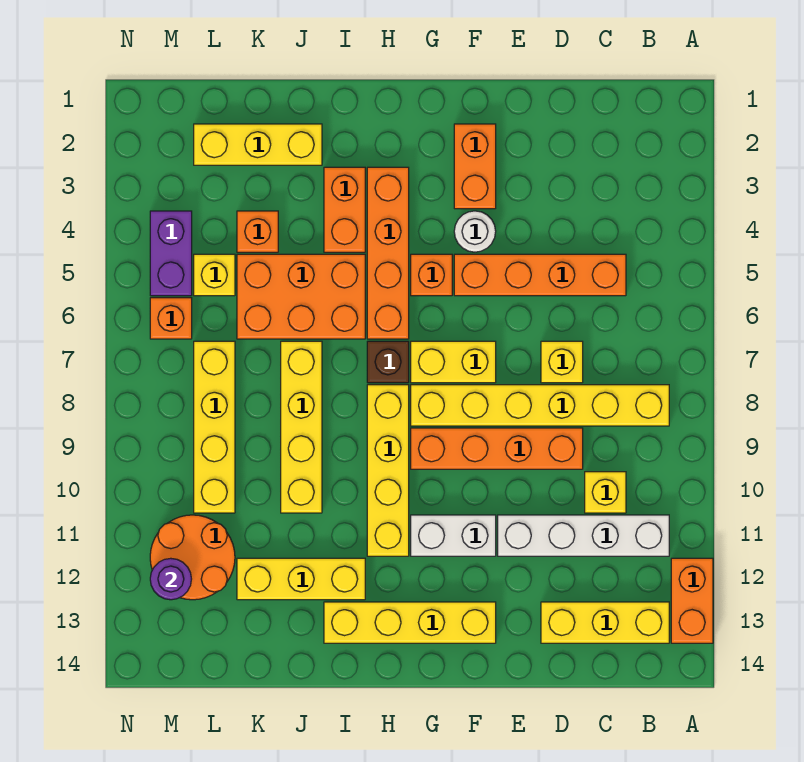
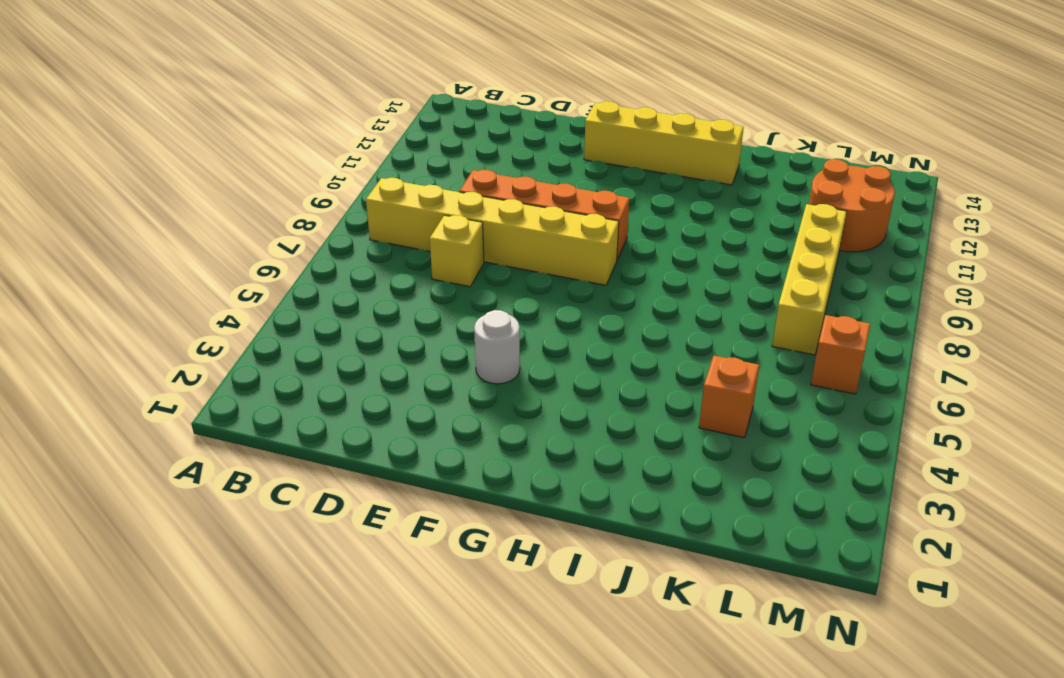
none -> orange brick A12:A13 level 1
none -> white brick B11:E11 level 1
none -> yellow brick B13:D13 level 1

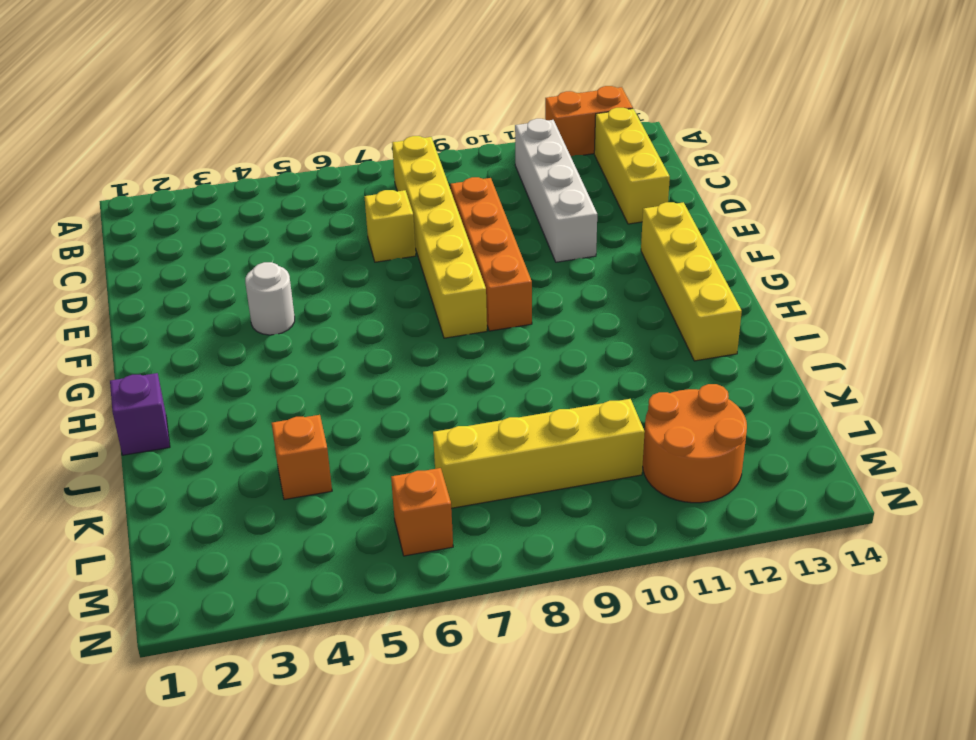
purple brick I1 level 1 -> none
none -> orange brick C5:F5 level 1
none -> yellow brick C10 level 1
none -> orange brick F2:F3 level 1

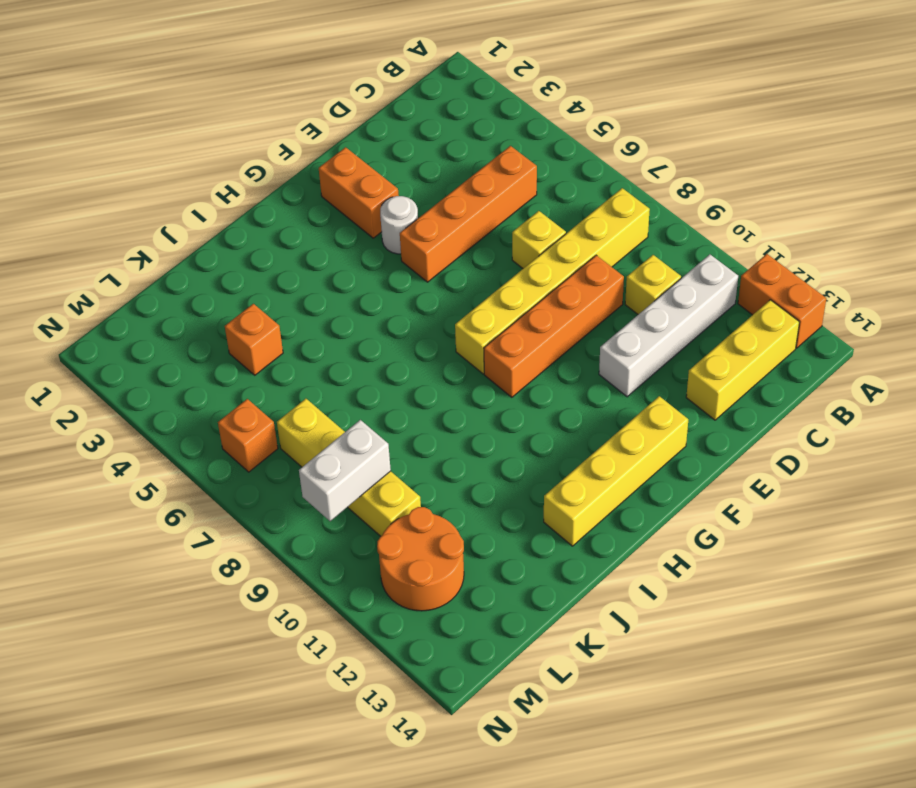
white brick L9:M9 level 2 -> white brick F11:G11 level 1
none -> yellow brick F7:G7 level 1
none -> orange brick G5 level 1
none -> orange brick H3:H6 level 1

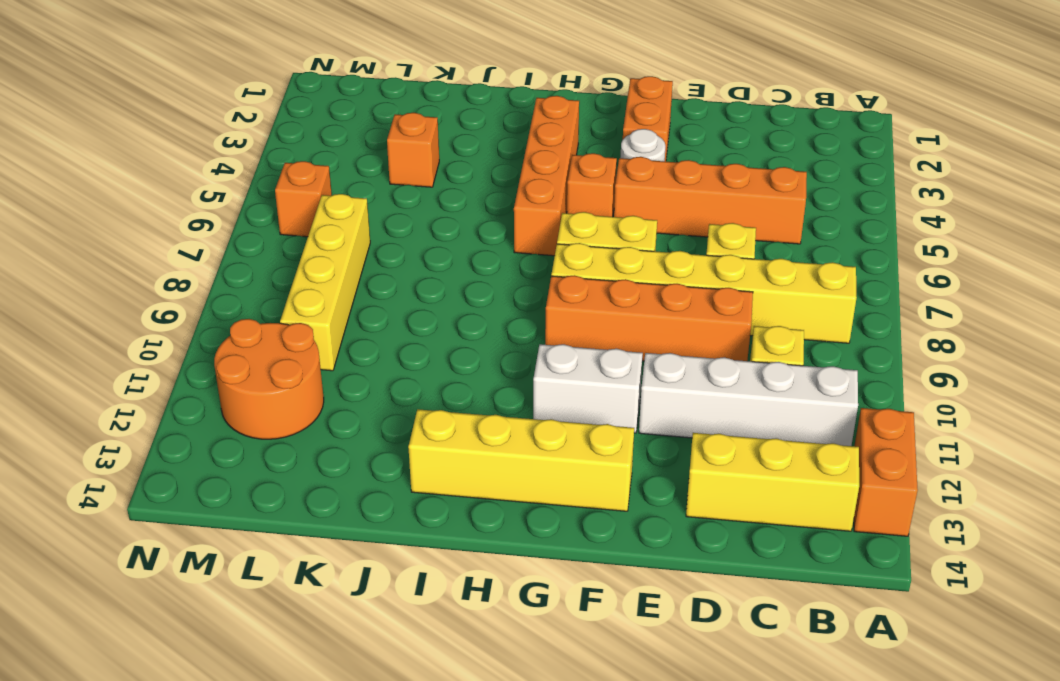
none -> brown brick H7 level 1
none -> yellow brick H8:H11 level 1
none -> orange brick I3:I4 level 1

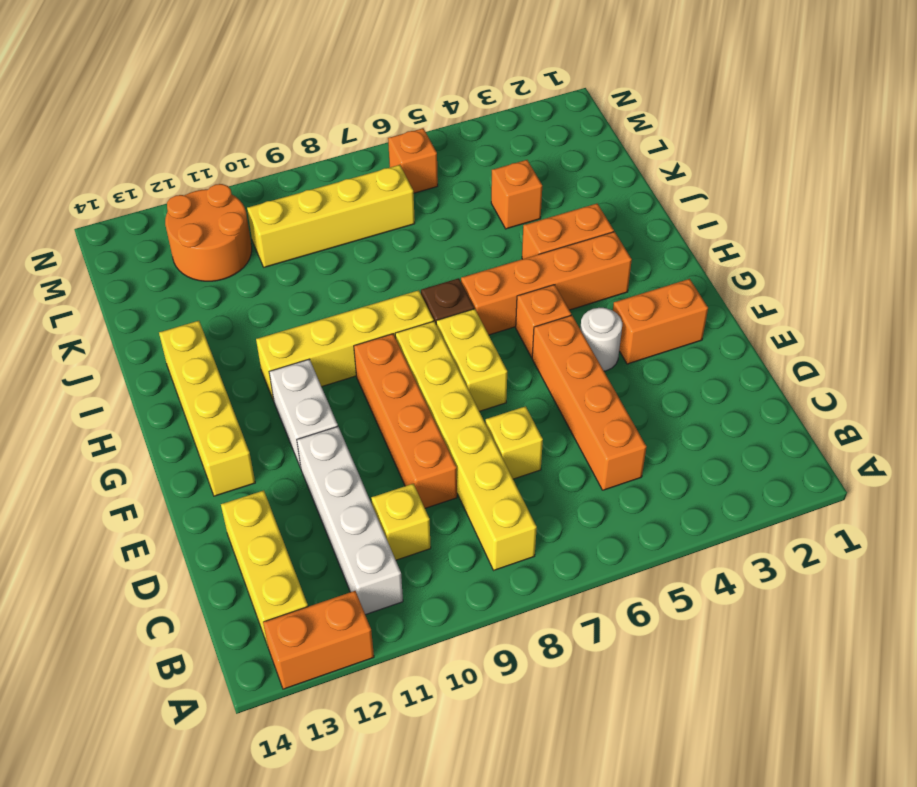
none -> orange brick I5:K6 level 1
none -> yellow brick I12:K12 level 1
none -> yellow brick J2:L2 level 1

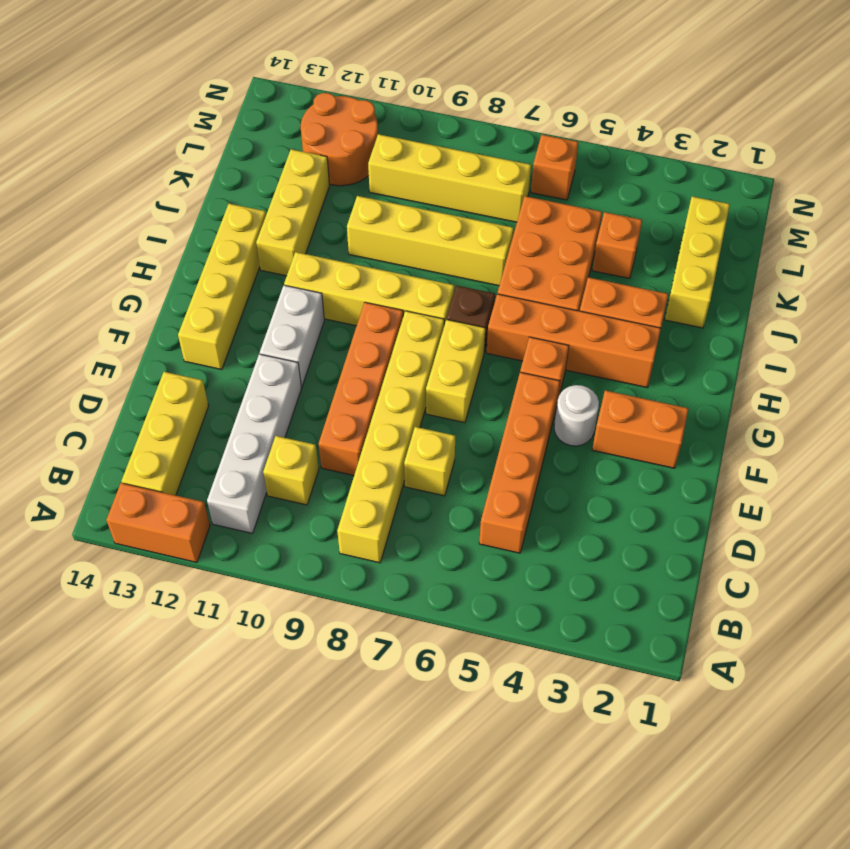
none -> yellow brick L5 level 1
none -> purple brick M4:M5 level 1
none -> purple round brick M12 level 2

